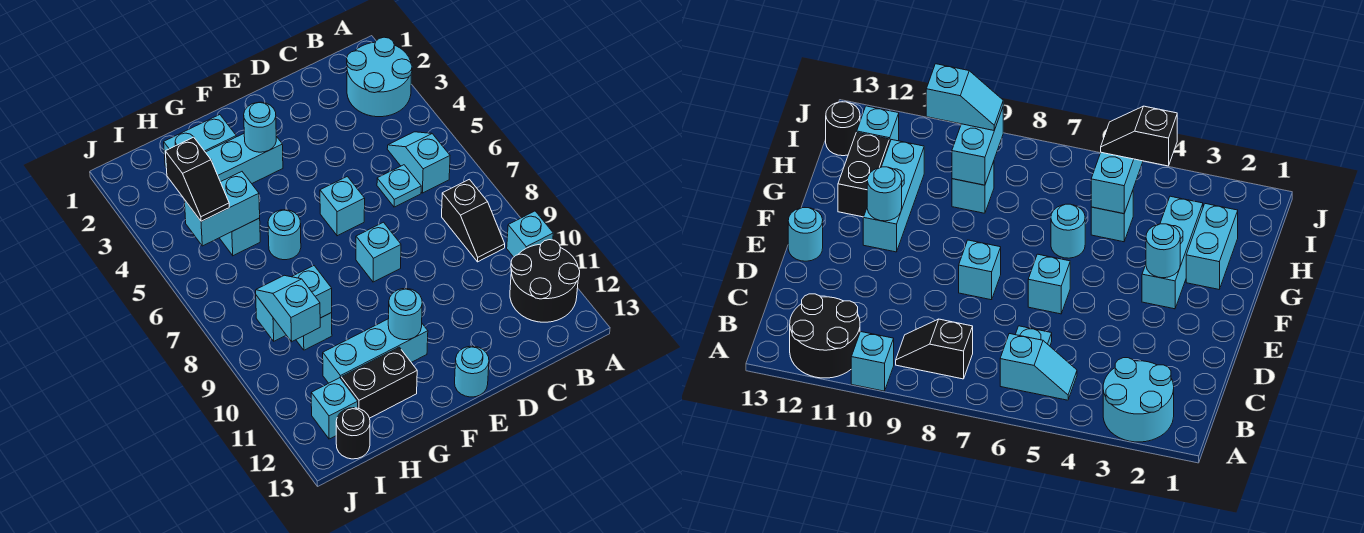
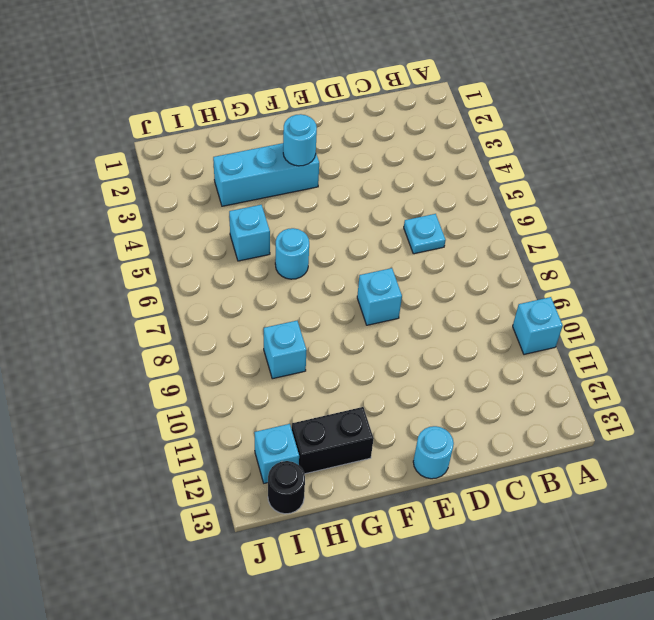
none -> cyan round brick A2:B3 level 1
none -> black round brick A11:B12 level 1
none -> cyan slope B5:B6 level 1 top 6

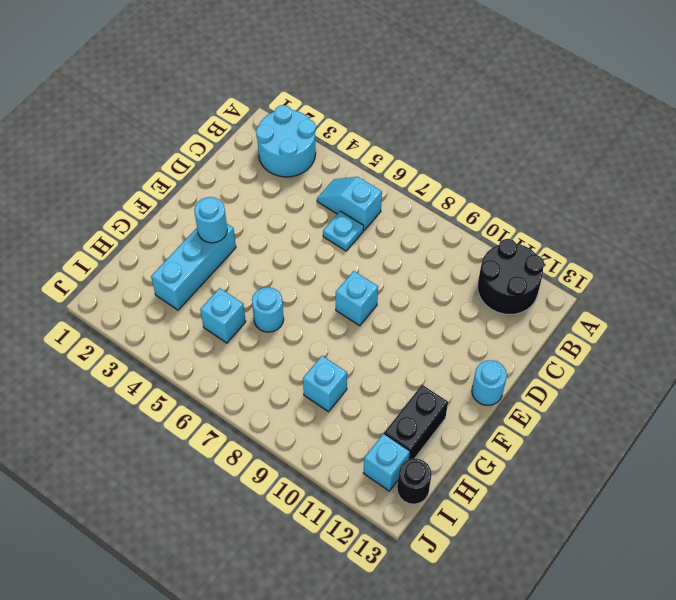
none -> cyan brick A10 level 1
none -> black slope B8:B9 level 1 top 8
none -> cyan brick E6 level 1

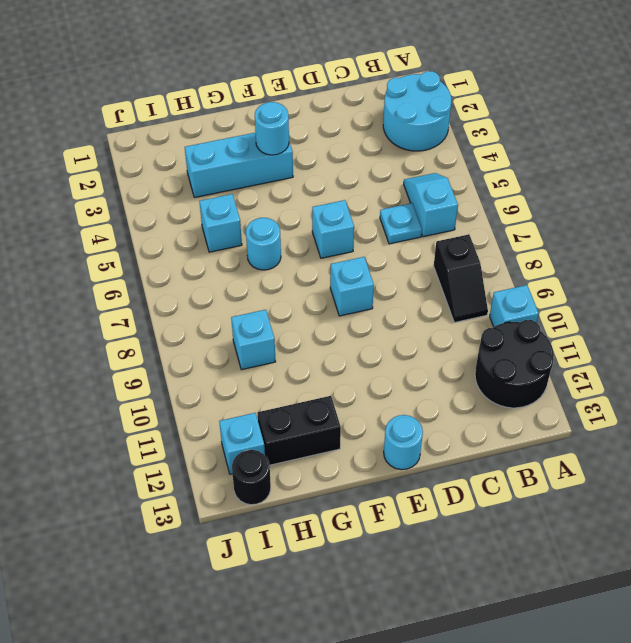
none -> cyan brick F11:H11 level 1
none -> cyan brick G2:H2 level 1
none -> cyan round brick F11 level 2

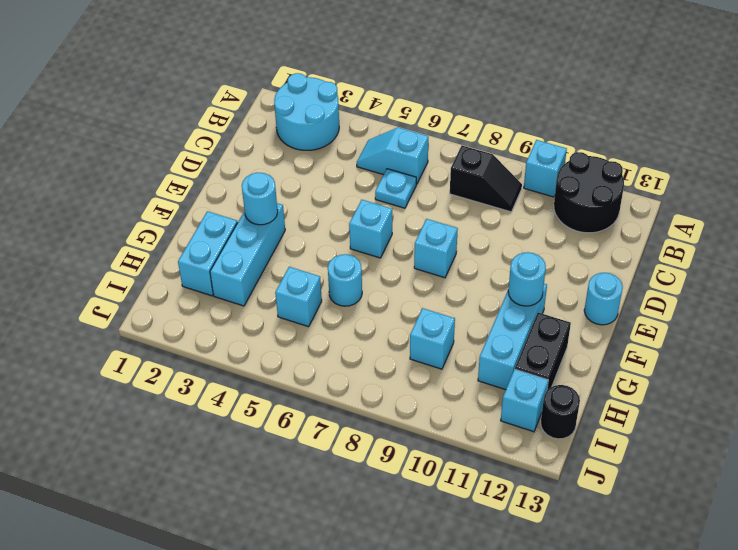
none -> cyan brick H5:I5 level 2
none -> cyan brick H9:I9 level 2
none -> black slope I4:I5 level 3 top 4

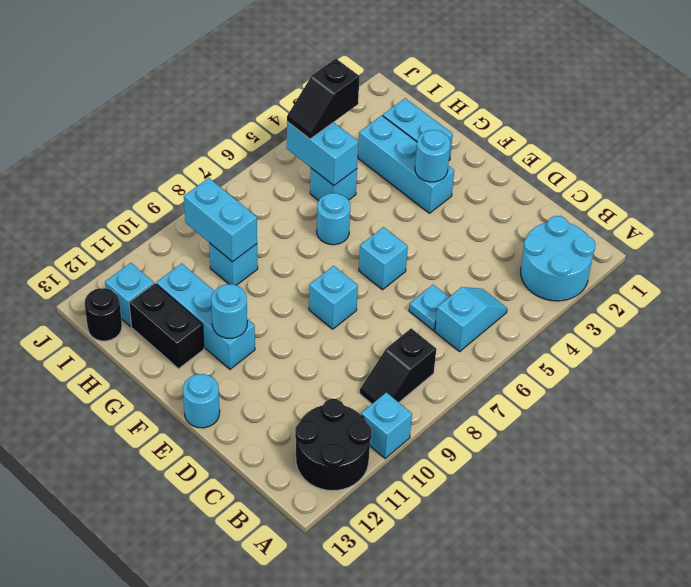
none -> cyan slope I9:I10 level 3 top 10

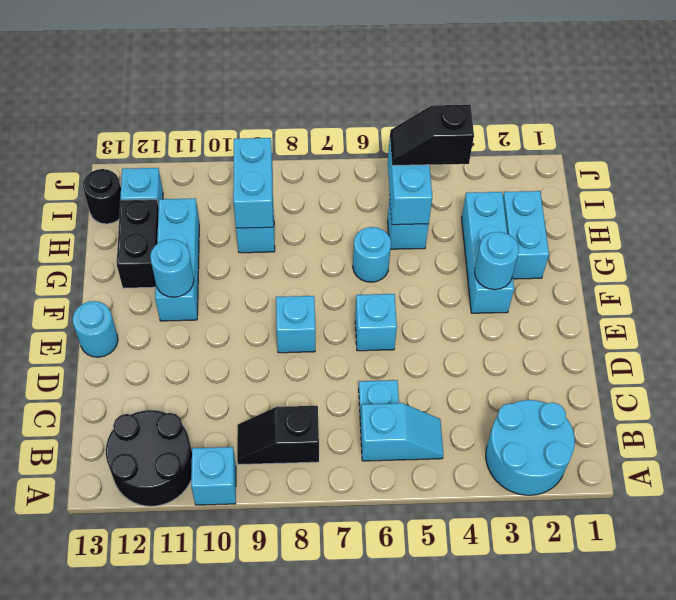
none -> cyan slope I9:I10 level 3 top 10

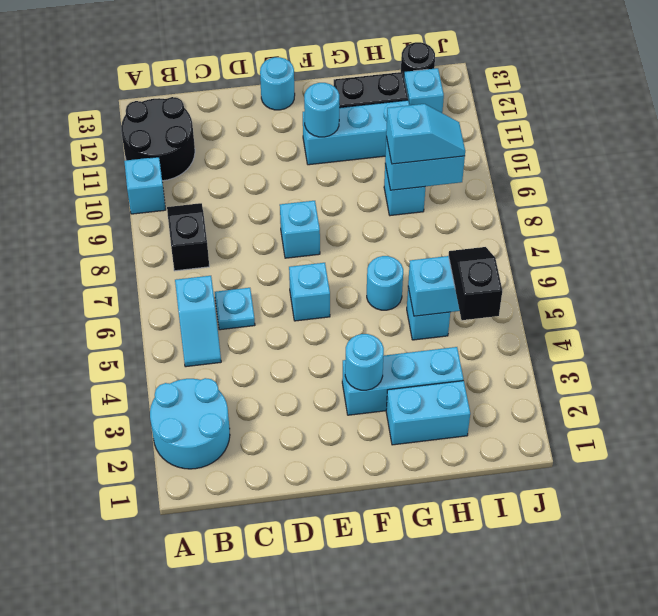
cyan slope H9:I9 level 3 top H -> cyan slope I9:I10 level 3 top 10

